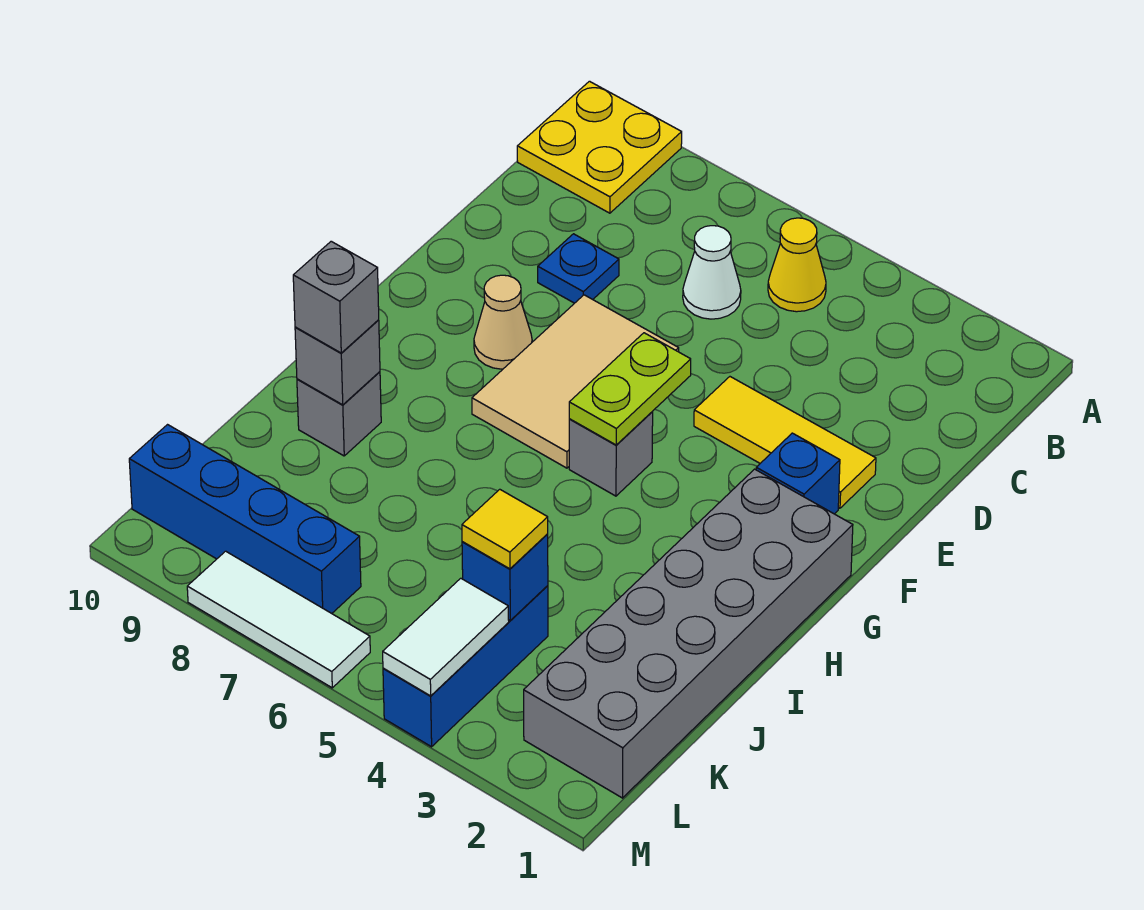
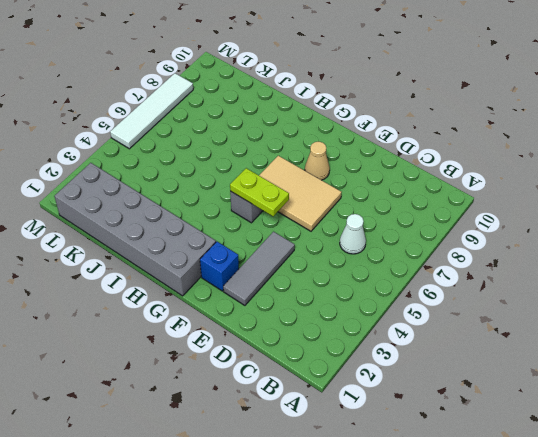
grey tile E2:E4 level 1 -> yellow tile E2:E4 level 1
white tile M5:M8 level 1 -> white tile M6:M8 level 1
none -> yellow plate A9:B10 level 1
none -> yellow cone B5 level 1
none -> blue plate D8 level 1

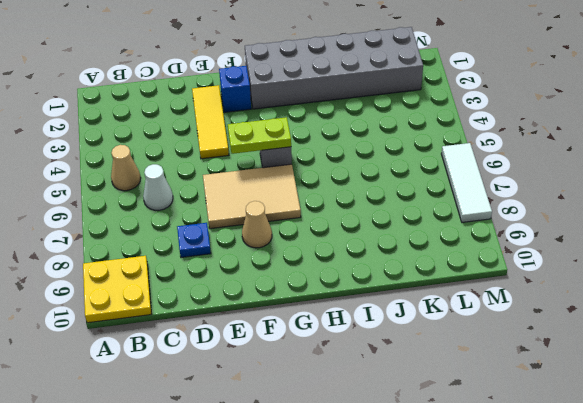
tan cone B5 level 1 -> yellow cone B5 level 1
none -> grey brick I9 level 1
none -> blue brick K4:M4 level 1
none -> blue brick L7:L10 level 1

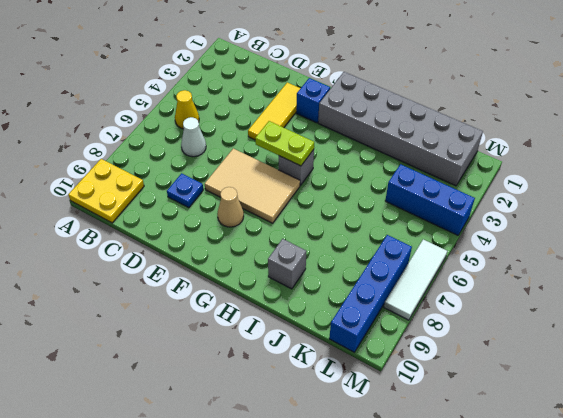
none -> grey brick I9 level 2
none -> blue brick K4 level 2
none -> white tile L4:M4 level 2

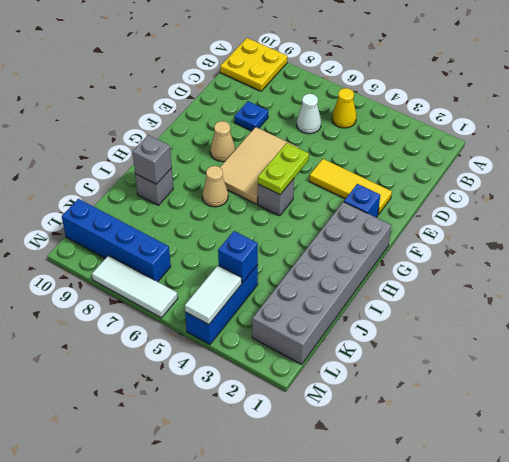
tan cone H7 level 1 -> none
none -> grey brick I9 level 3
none -> yellow tile K4 level 3

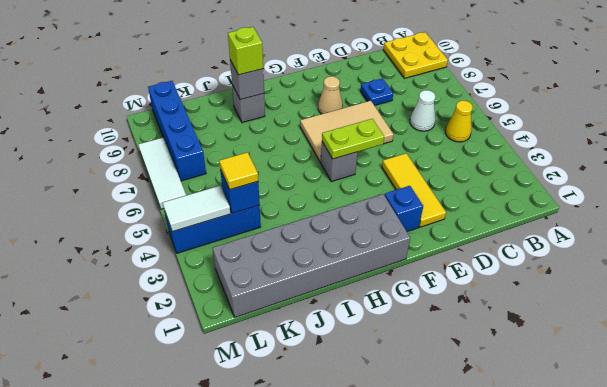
lime brick I9 level 3 -> grey brick I9 level 3

